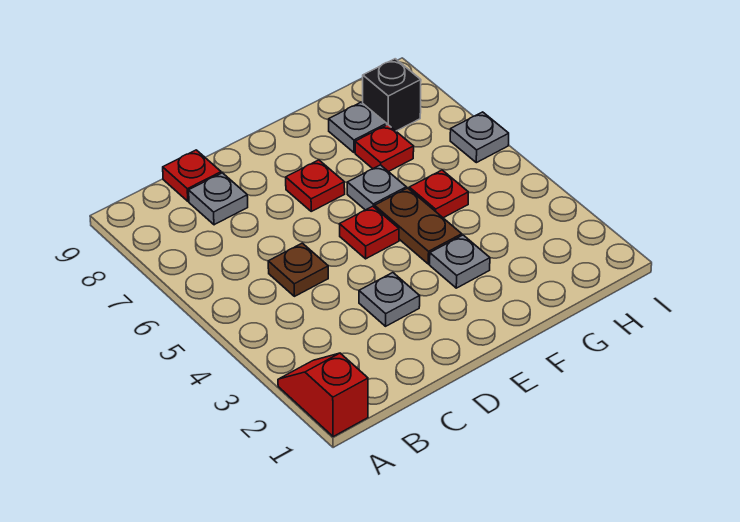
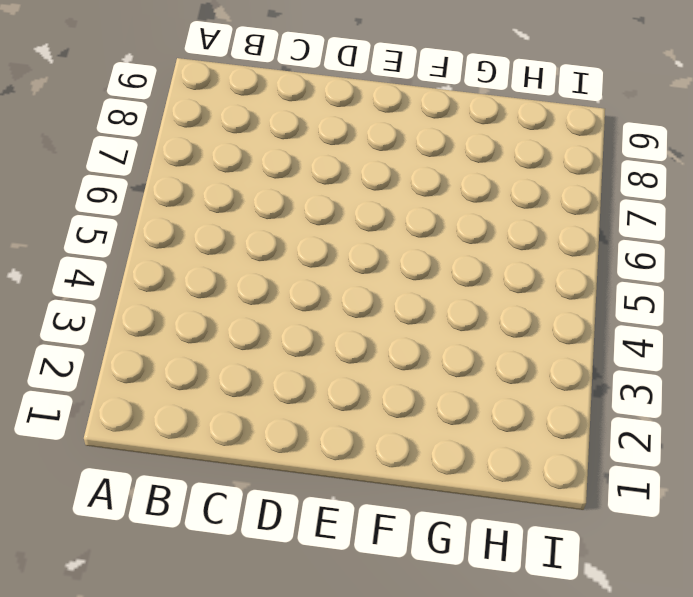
none -> red slope A1:A2 level 1 top 1
none -> brown plate C5 level 1
none -> grey plate C8 level 1

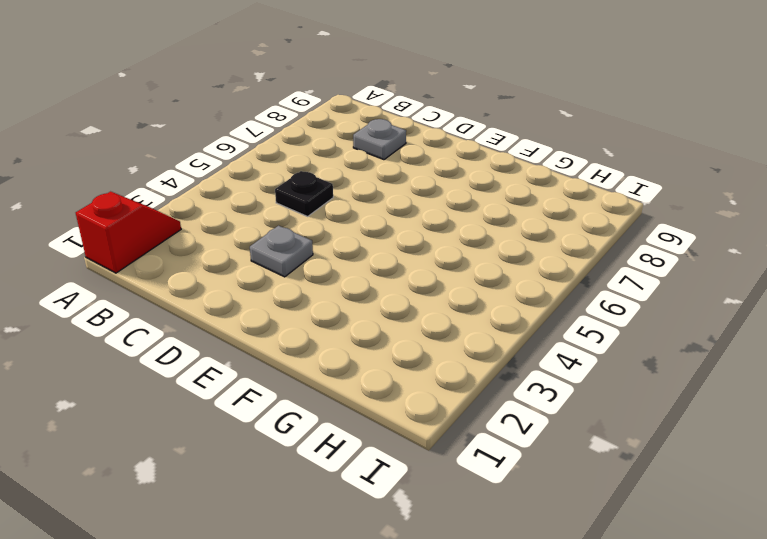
black plate C5 level 1 -> brown plate C5 level 1
none -> red plate C9 level 1
none -> red plate E5 level 1
none -> red plate E7 level 1

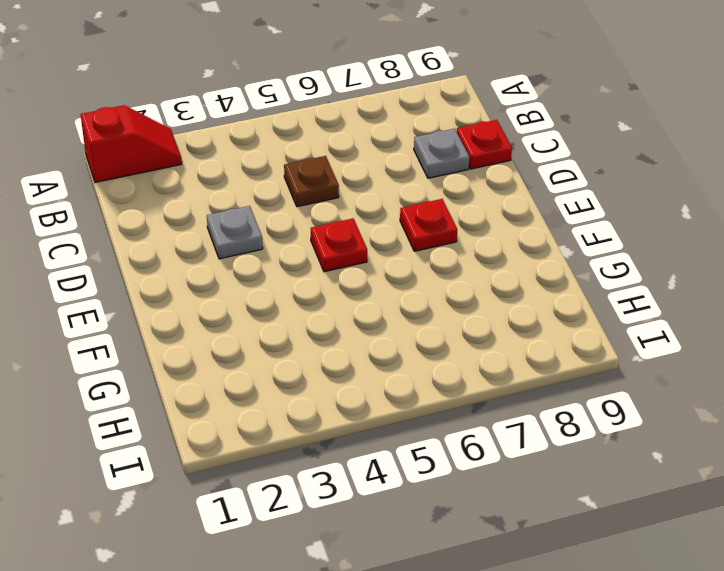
none -> grey plate F3 level 1
none -> brown plate F4:F5 level 1
none -> grey plate F6 level 1

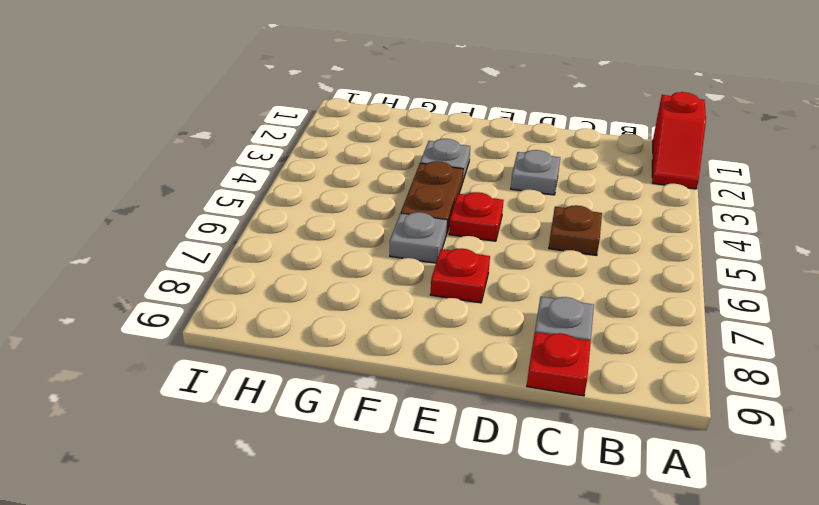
none -> red plate G5 level 1
none -> red plate G7 level 1
none -> grey plate G8 level 1

